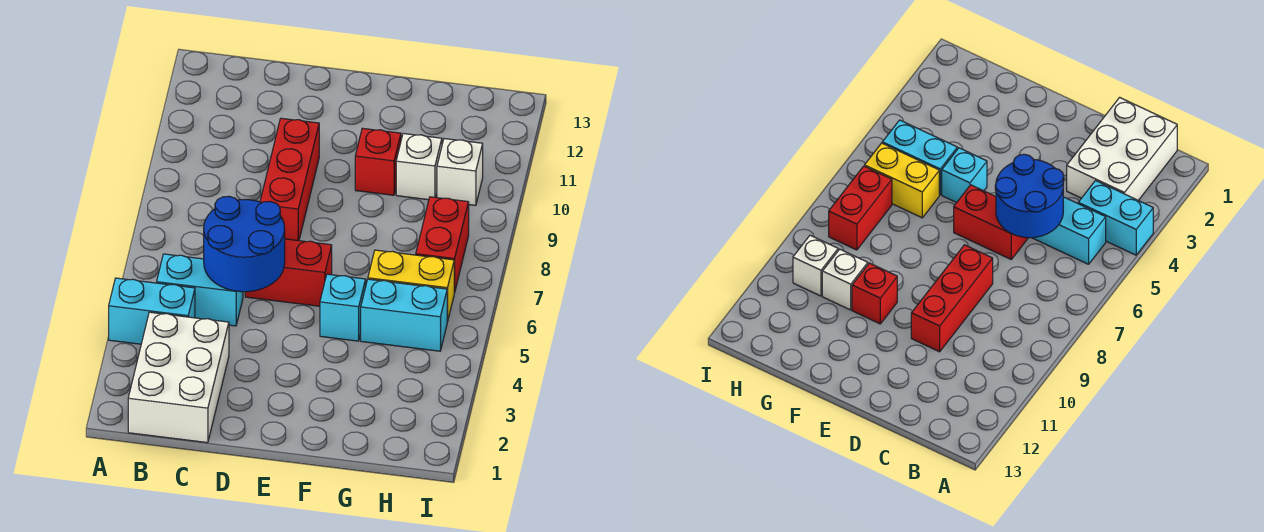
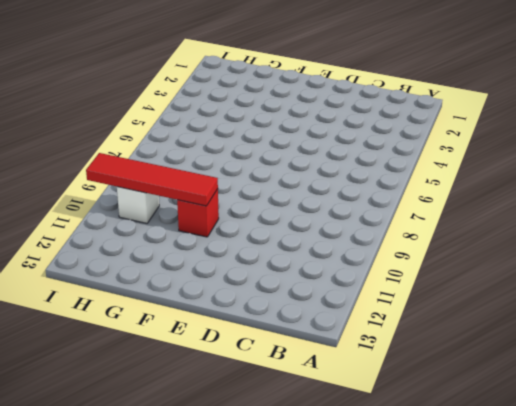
red tile F10:I10 level 2 -> none
none -> cyan brick A4:B4 level 1
none -> white brick B1:C3 level 1
none -> cyan brick B5:C5 level 1

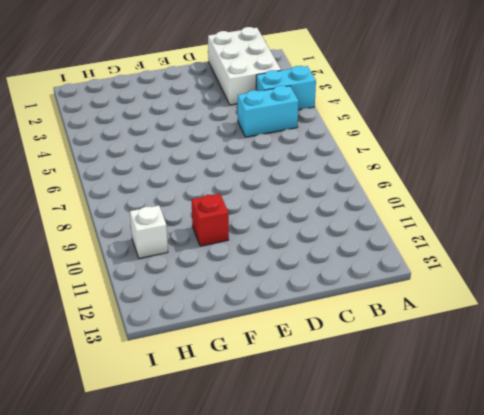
none -> red brick D6:E6 level 1
none -> red brick D8:D10 level 1
none -> cyan brick F5 level 1

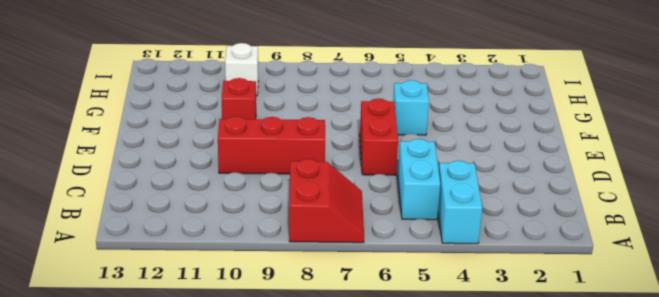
red slope A7:B8 level 1 top 8 -> none
none -> white brick B1:C3 level 1
none -> cyan brick G5:H5 level 1
none -> yellow brick G6:H6 level 1

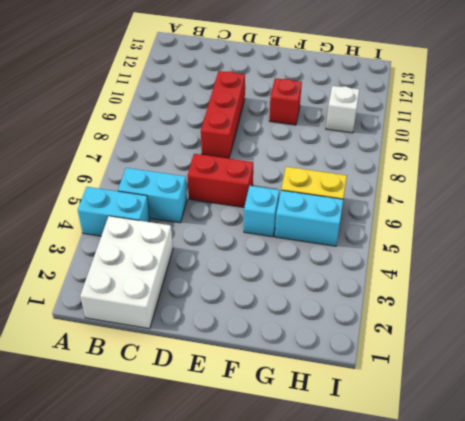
none -> white brick G10 level 1
none -> red brick H7:H8 level 1
none -> blue round brick C5:D6 level 2

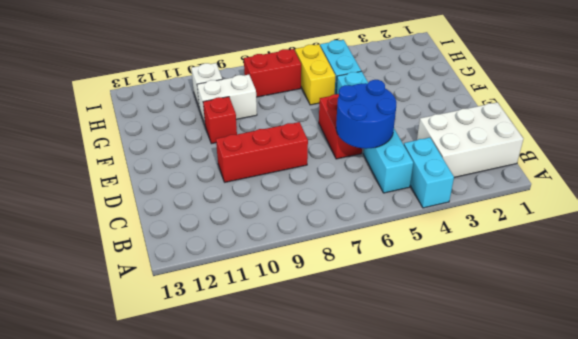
white brick G9:G10 level 1 -> white brick G10 level 1

